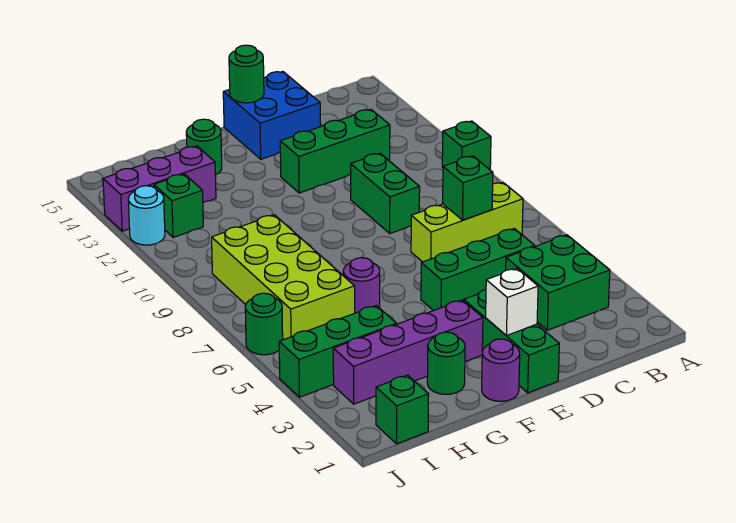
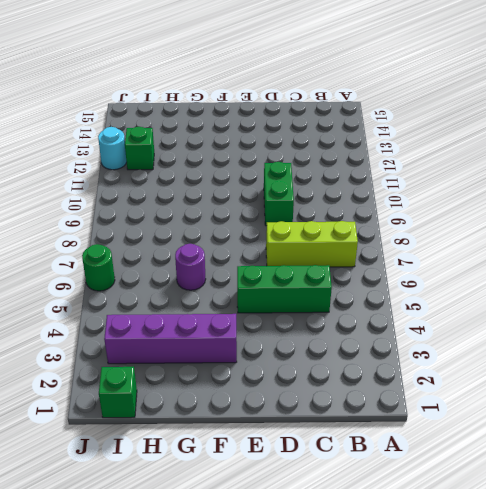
none -> green brick A10 level 1
none -> green brick B3:C4 level 1
none -> green brick C12:E12 level 1

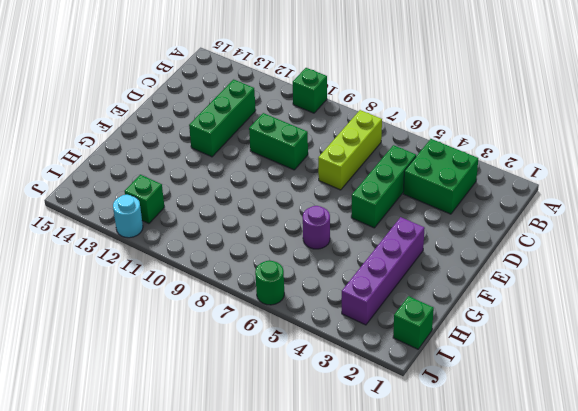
none -> blue brick D14:E15 level 1
none -> green brick E1:E3 level 1
none -> purple round brick F1 level 1

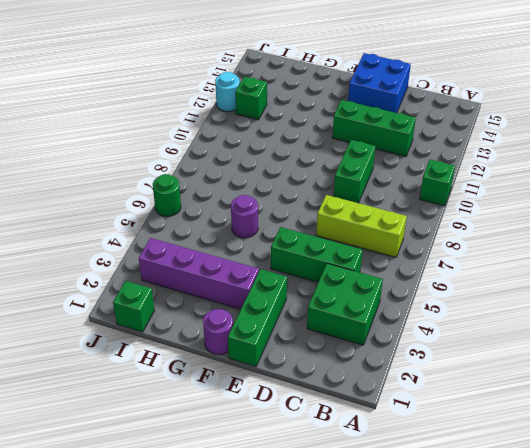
none -> green round brick G2 level 1
none -> green round brick G14 level 1
none -> green brick H4:J4 level 1

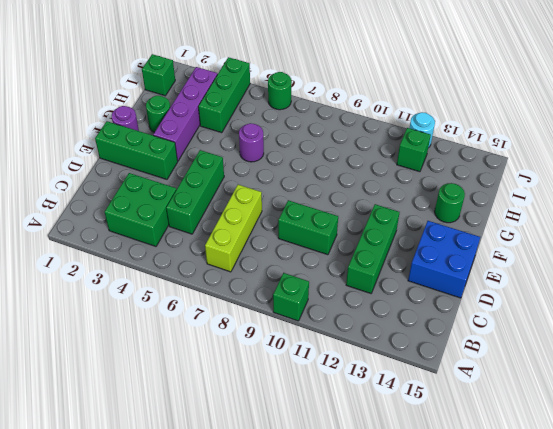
none -> lime brick H6:I9 level 1
none -> purple brick H13:J13 level 1
none -> green brick C7 level 2

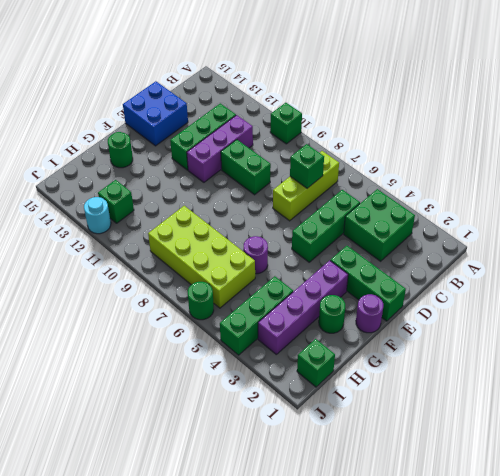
purple brick C11:E11 level 1 -> purple brick H13:J13 level 1
none -> white brick E2 level 2
none -> green round brick E15 level 2

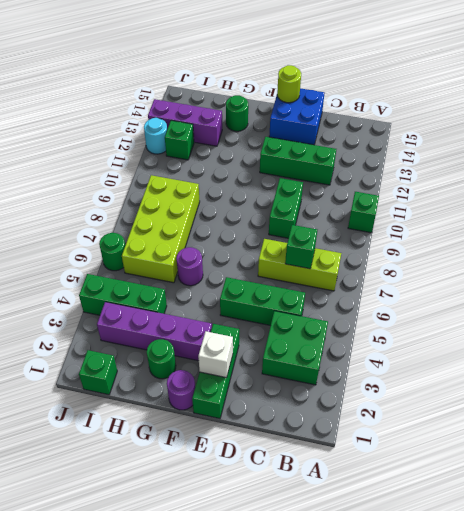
lime round brick E15 level 2 -> green round brick E15 level 2

